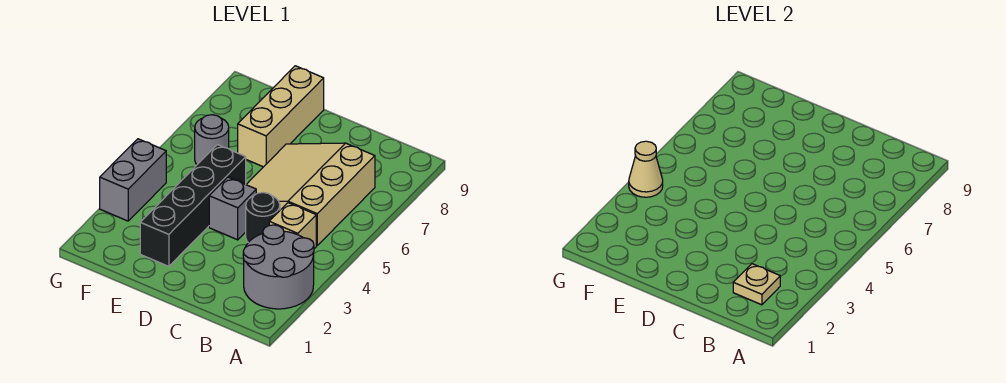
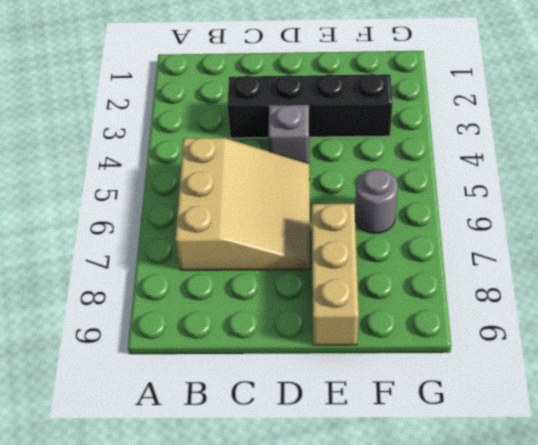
black brick C3:F3 level 1 -> black brick E2:E5 level 1
none -> grey round brick A2:B3 level 1
none -> tan brick B4 level 1

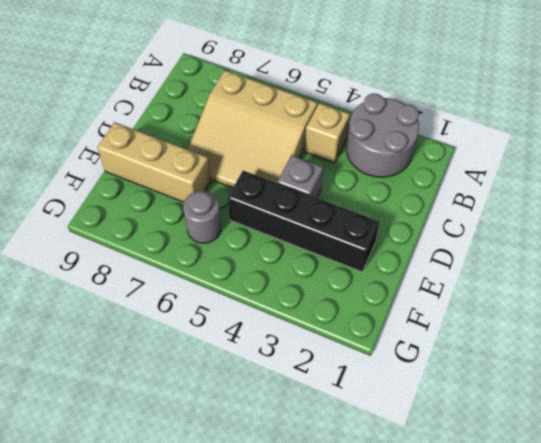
none -> black round brick C4 level 1
none -> grey brick G3:G4 level 1

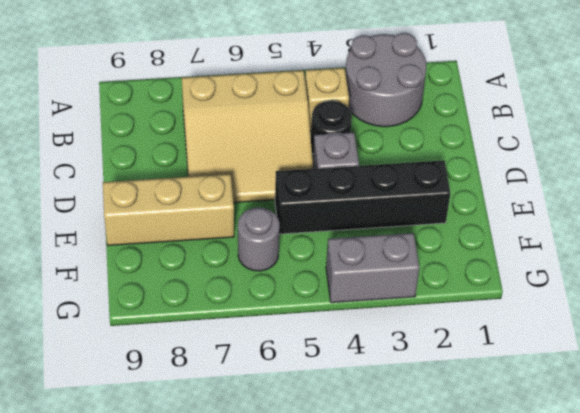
none -> tan plate B2 level 2
none -> tan cone G4 level 2

